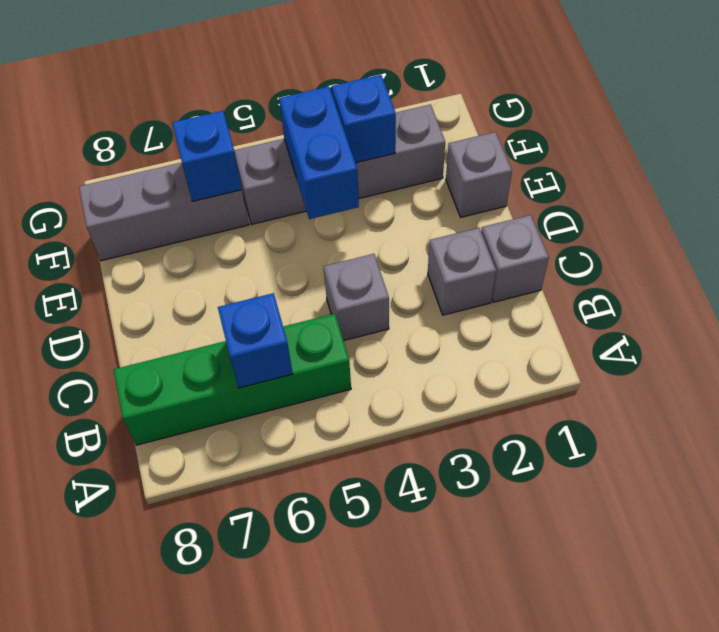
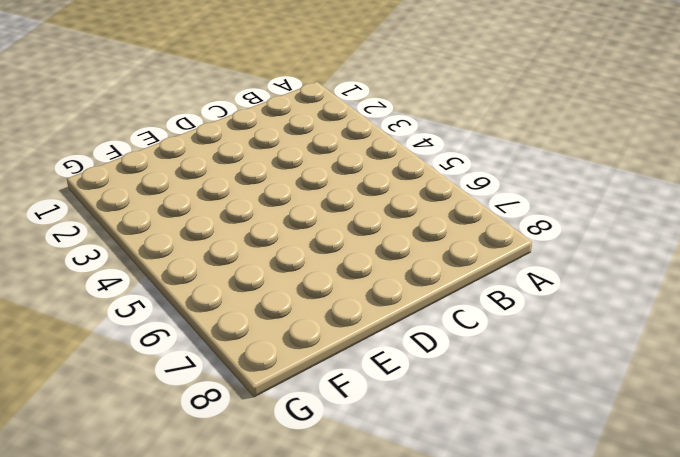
none -> green brick B5:B8 level 1
none -> grey brick C1 level 1

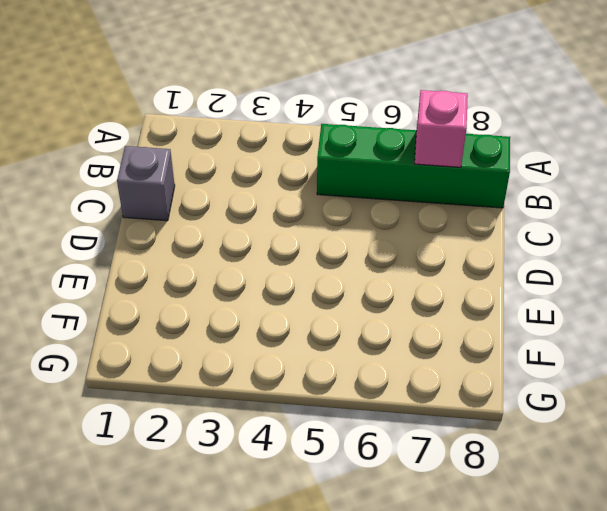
pink brick B7 level 2 -> none
none -> grey brick C2 level 1
none -> grey brick C4 level 1

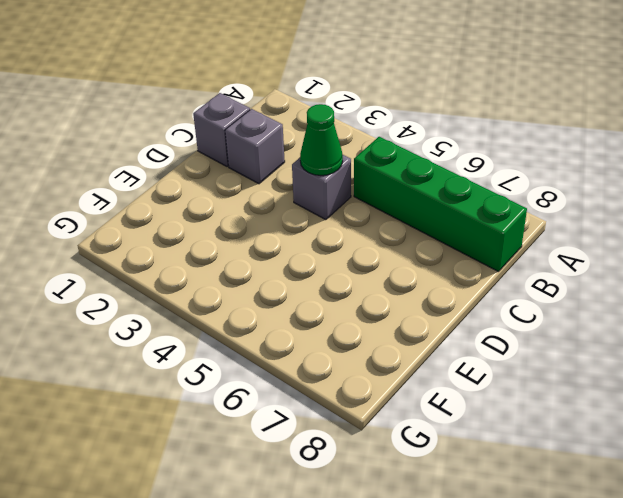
green cone C4 level 2 -> none
none -> grey brick E1 level 1
none -> grey brick F2:F5 level 1

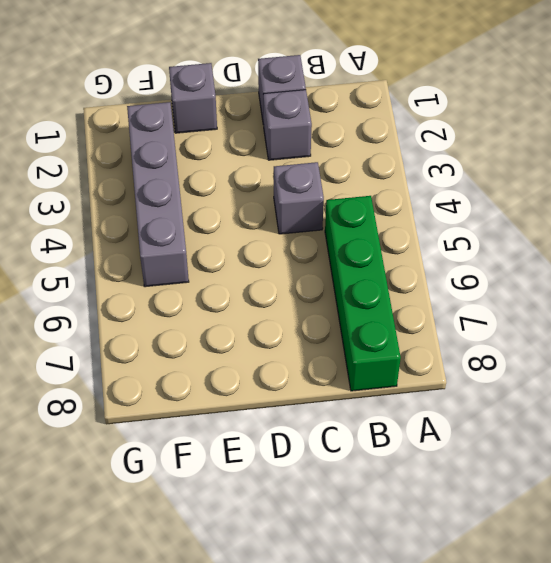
none -> grey brick F6:F8 level 1
none -> blue brick B6 level 2

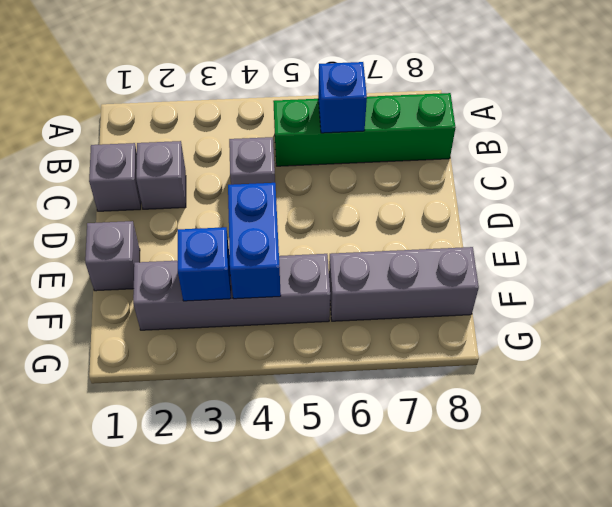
none -> blue brick F6 level 2

